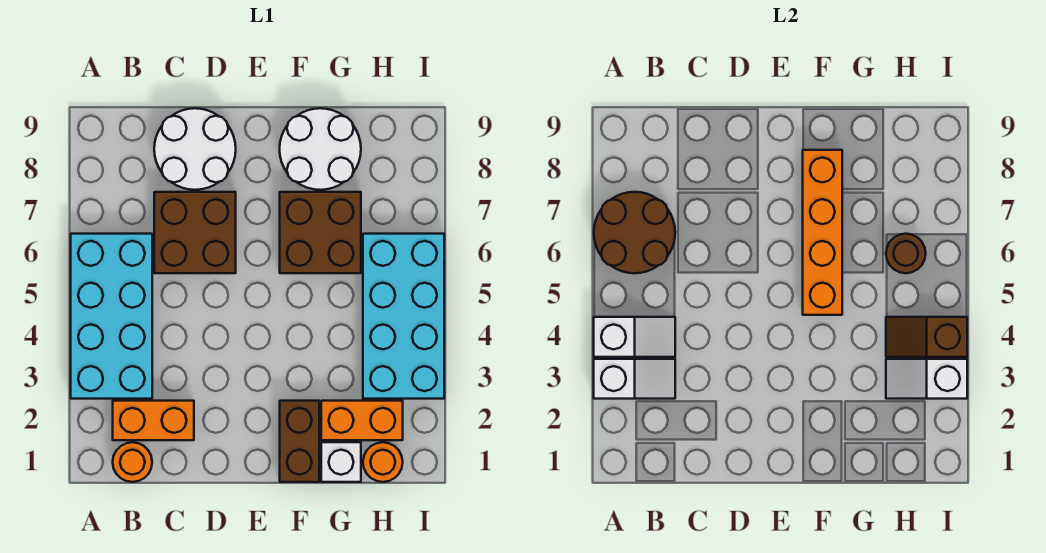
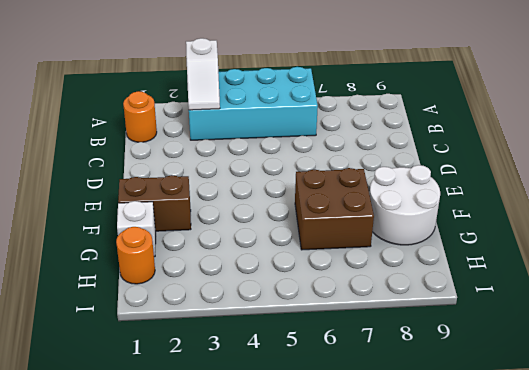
none -> orange brick B2:C2 level 1
none -> brown brick C6:D7 level 1
none -> white round brick C8:D9 level 1

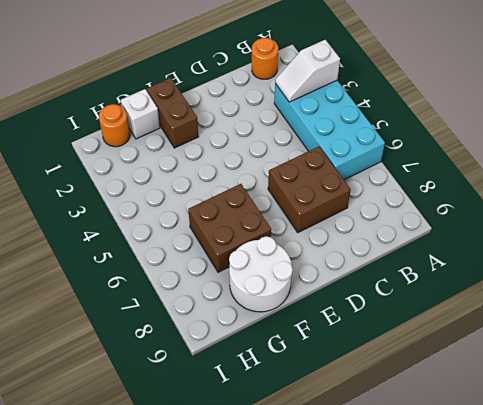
none -> orange brick B2:C2 level 1
none -> white round brick C8:D9 level 1
none -> orange brick G2:H2 level 1

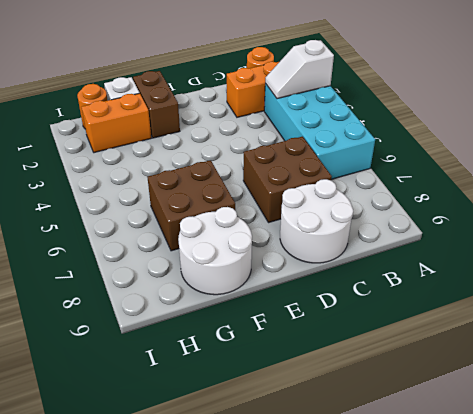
none -> cyan brick H3:I6 level 1
none -> white slope A4:B4 level 2 top A
none -> brown round brick A6:B7 level 2

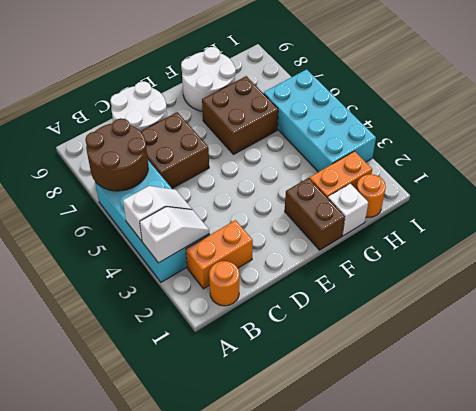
none -> orange brick F5:F8 level 2
none -> white slope H3:I3 level 2 top I
none -> brown slope H4:I4 level 2 top I

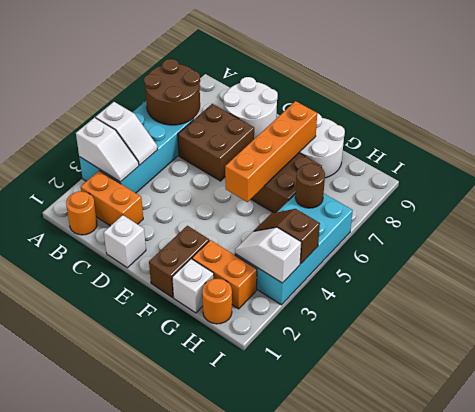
white brick D1 level 1 -> none

